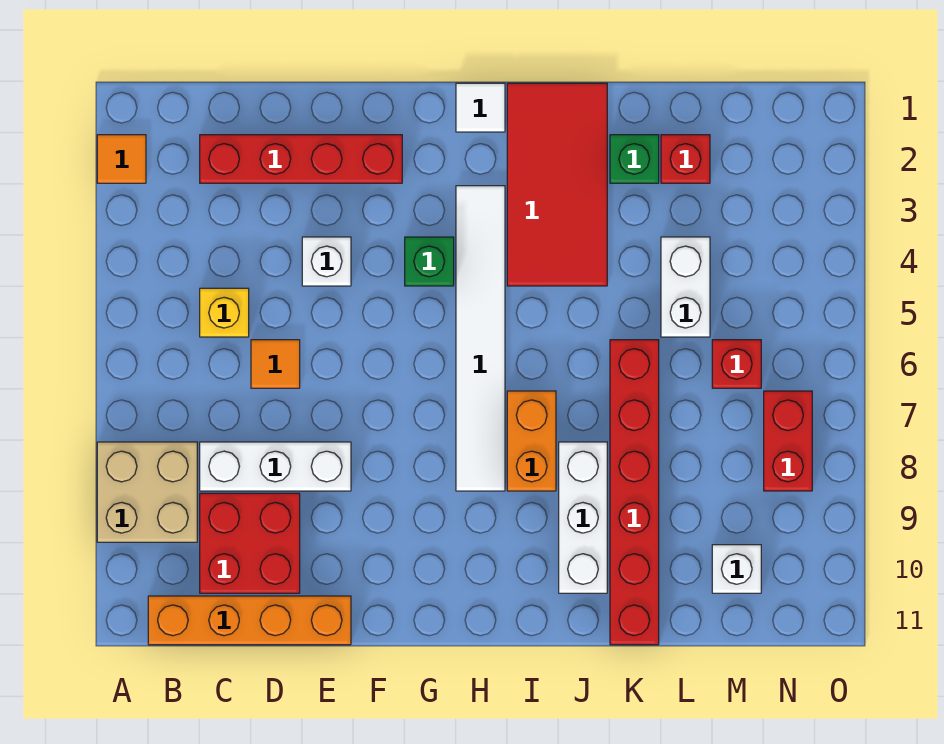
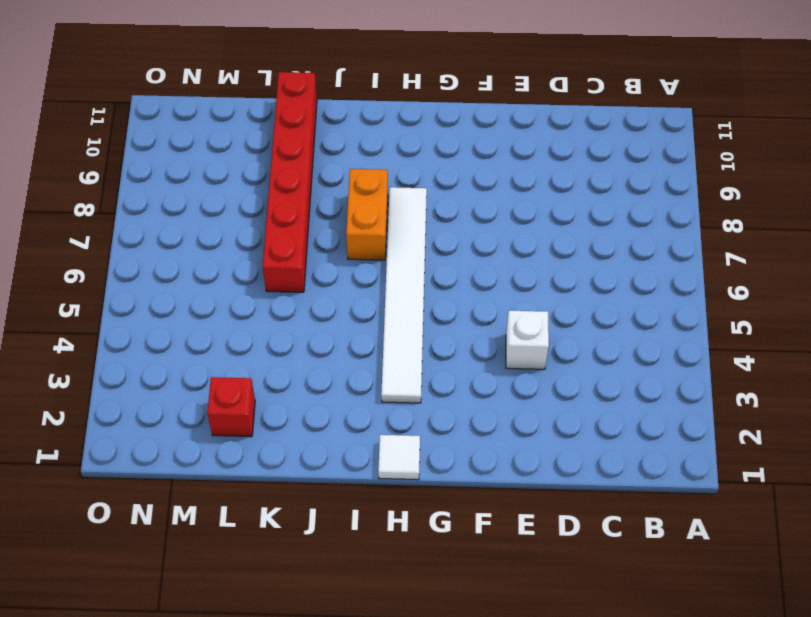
none -> orange tile A2 level 1
none -> tan brick A8:B9 level 1
none -> orange brick B11:E11 level 1

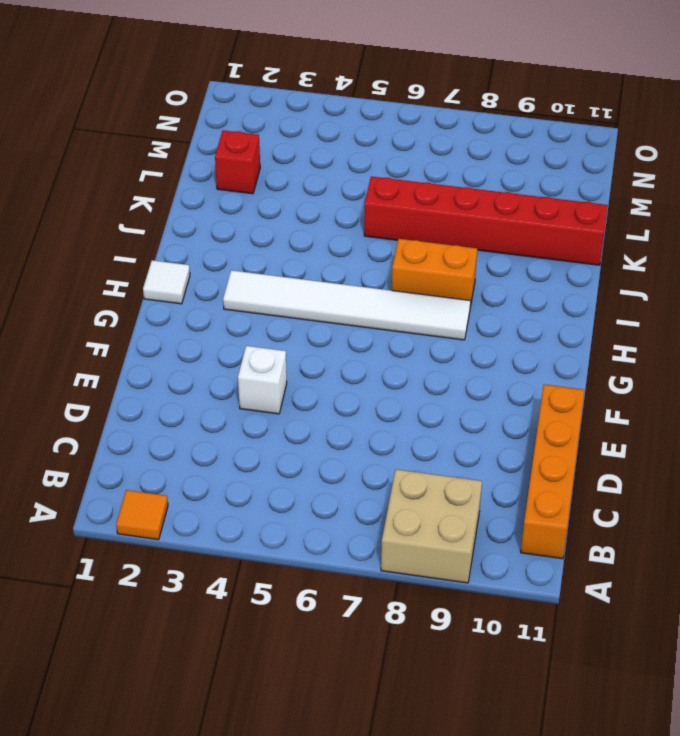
none -> red brick C2:F2 level 1
none -> yellow brick C5 level 1
none -> white brick C8:E8 level 1

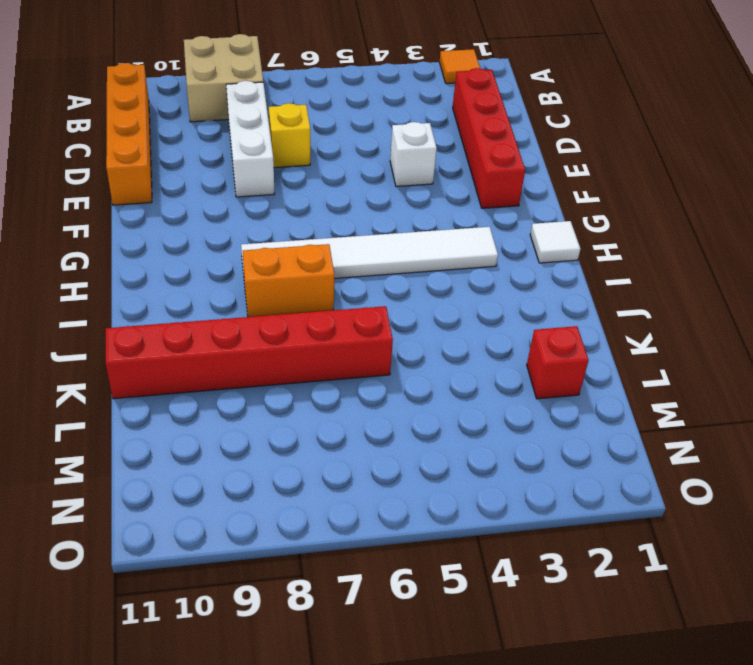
yellow brick D7 level 1 -> yellow brick C5 level 1
none -> red brick C9:D10 level 1
none -> orange tile D6 level 1
none -> green brick G4 level 1

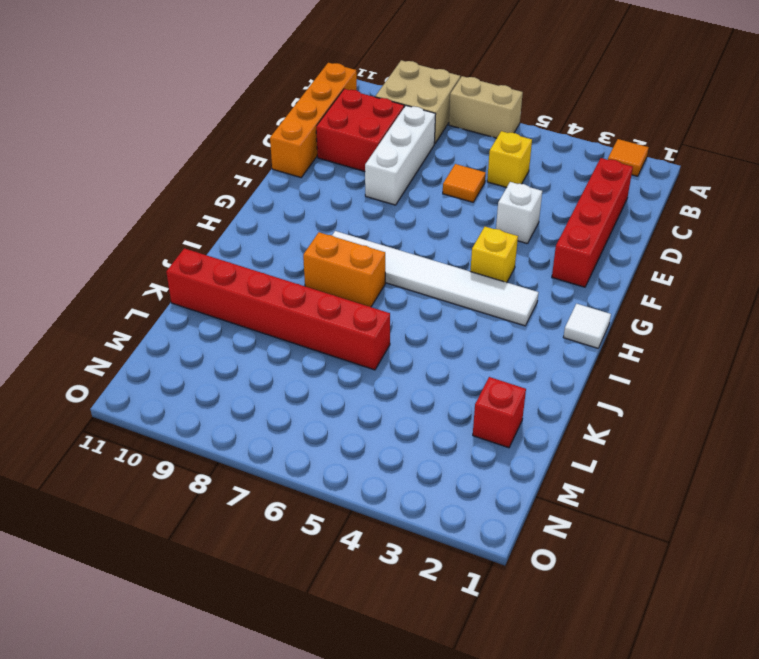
tan brick A6:A7 level 1 -> none
yellow brick G4 level 1 -> green brick G4 level 1
none -> red tile I1:J4 level 1
none -> white brick J8:J10 level 1
none -> green brick K2 level 1

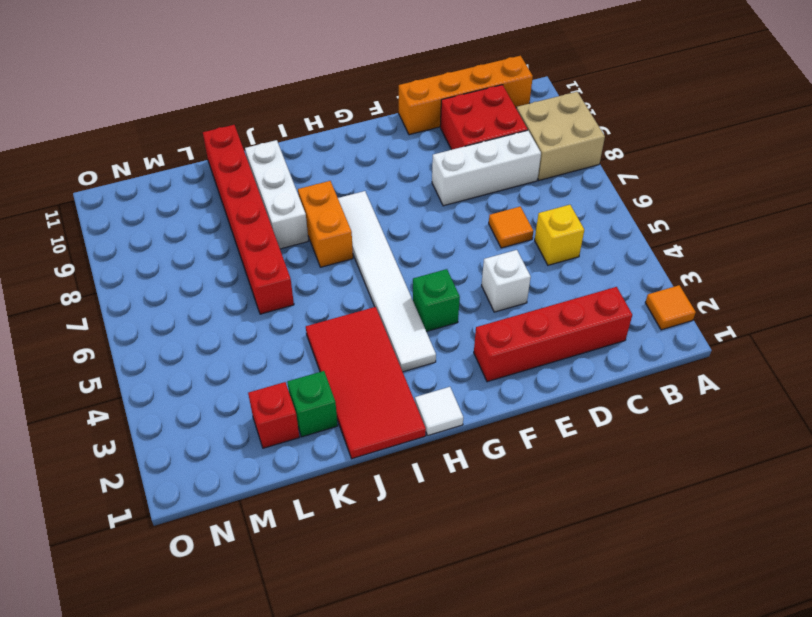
none -> white brick L4:L5 level 1
none -> red brick M6 level 1
none -> white brick M10 level 1

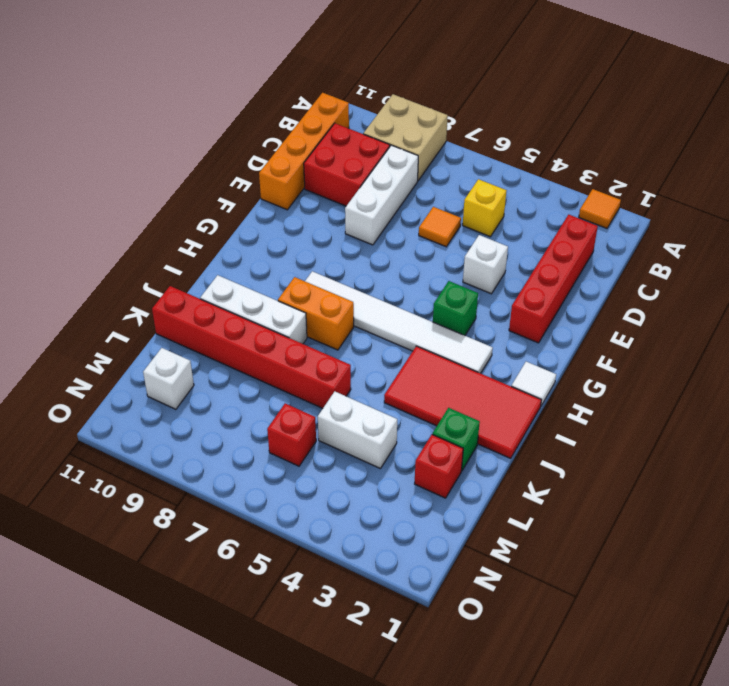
none -> red brick N7:N8 level 1

